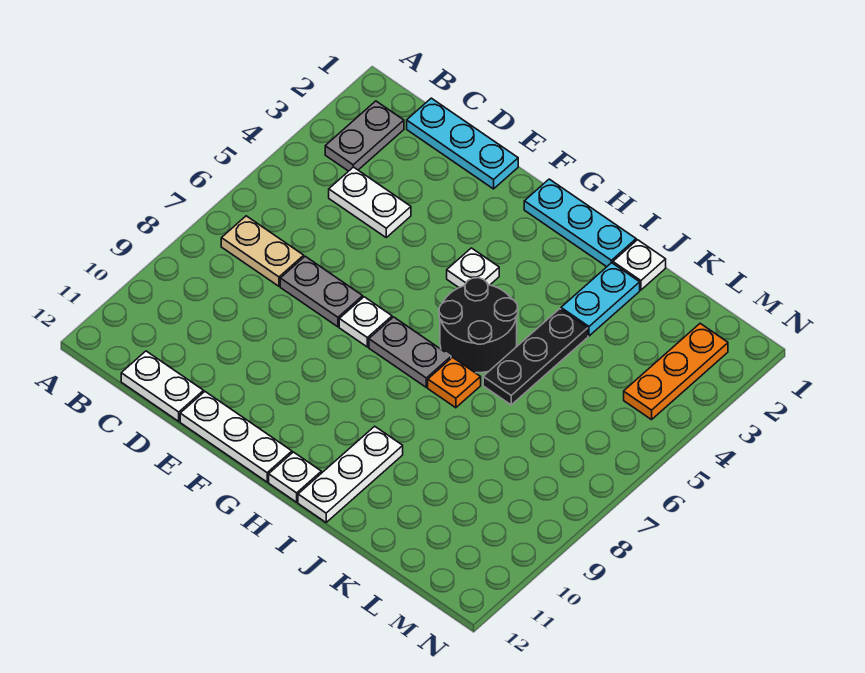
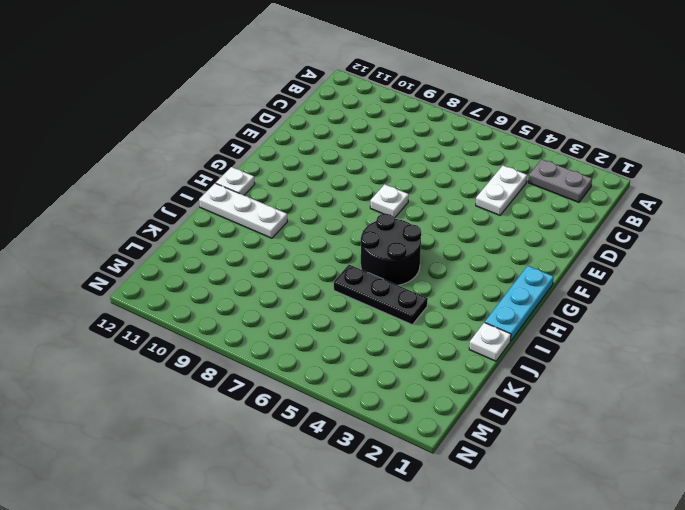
none -> tan plate B7:C7 level 1
none -> cyan plate C1:E1 level 1
none -> white plate C12:D12 level 1

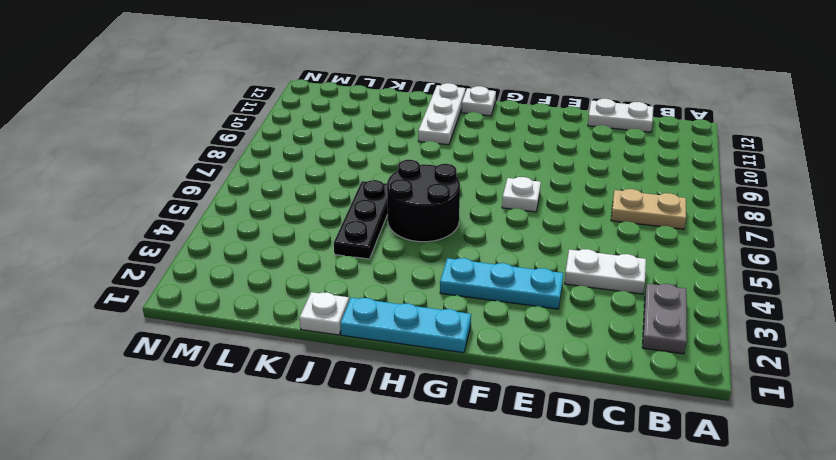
cyan plate E3:G3 level 1 -> cyan plate C1:E1 level 1
none -> grey plate D7:E7 level 1
none -> white plate E12:G12 level 1
none -> white plate G4 level 1

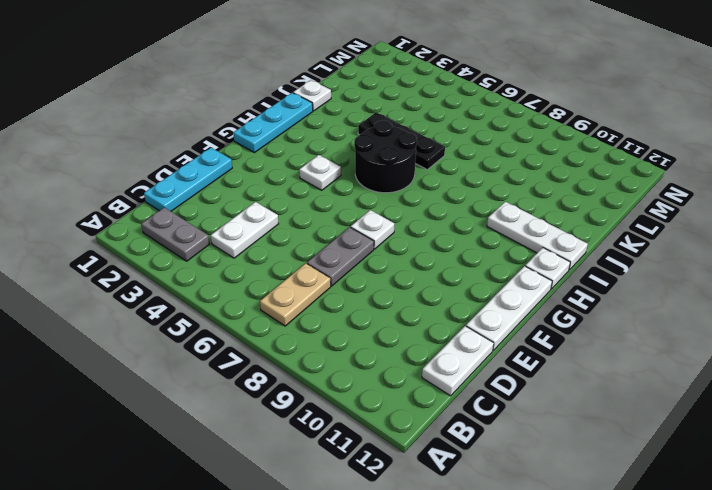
none -> grey plate G7:H7 level 1
none -> orange plate I7 level 1
none -> cyan plate J2:J3 level 1

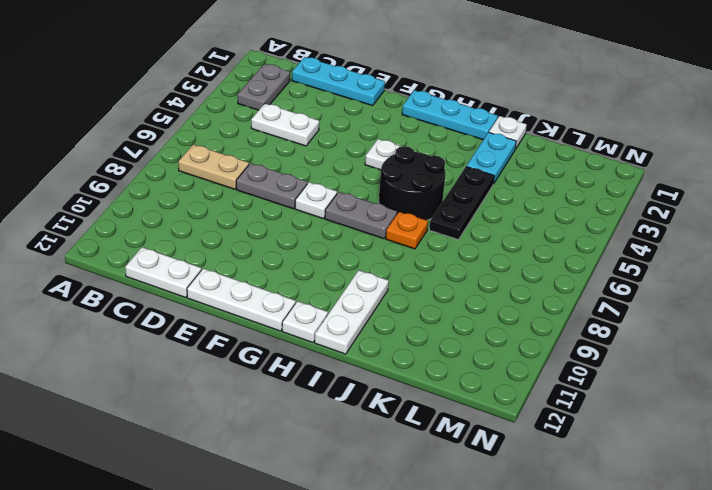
none -> orange plate M2:M4 level 1

